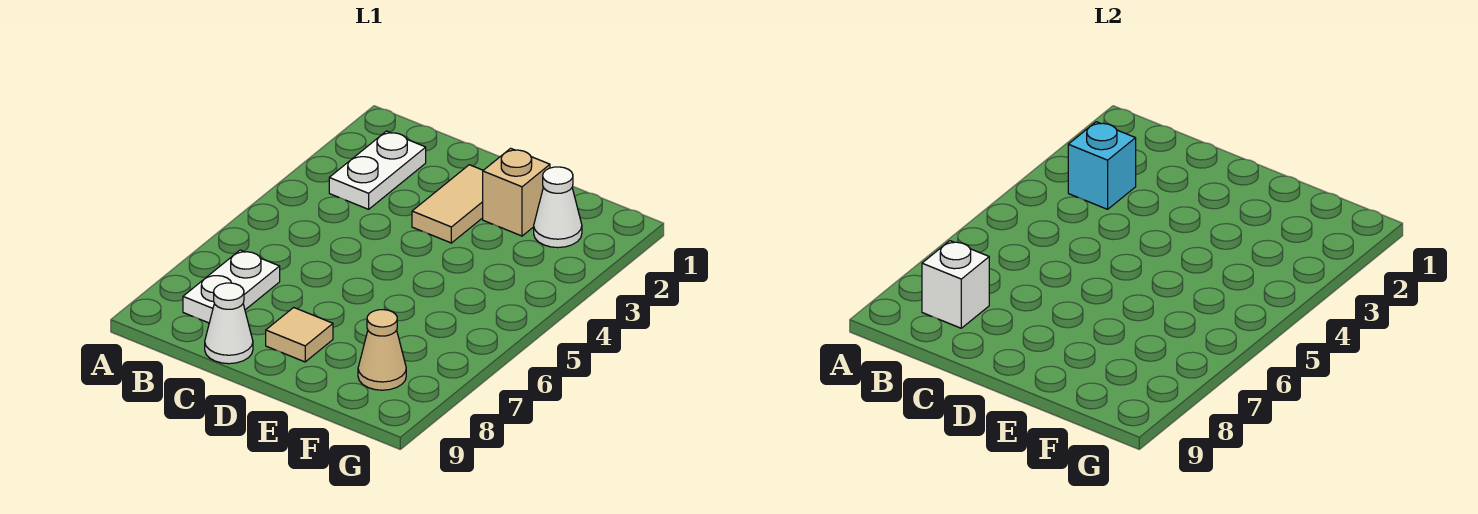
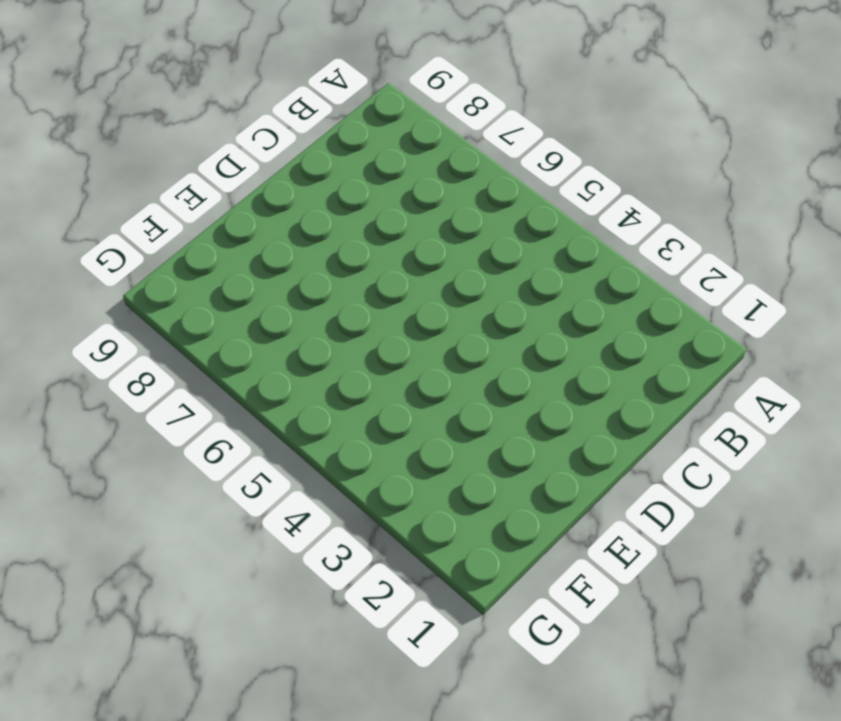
none -> white plate B2:B3 level 1
none -> white plate B7:B8 level 1

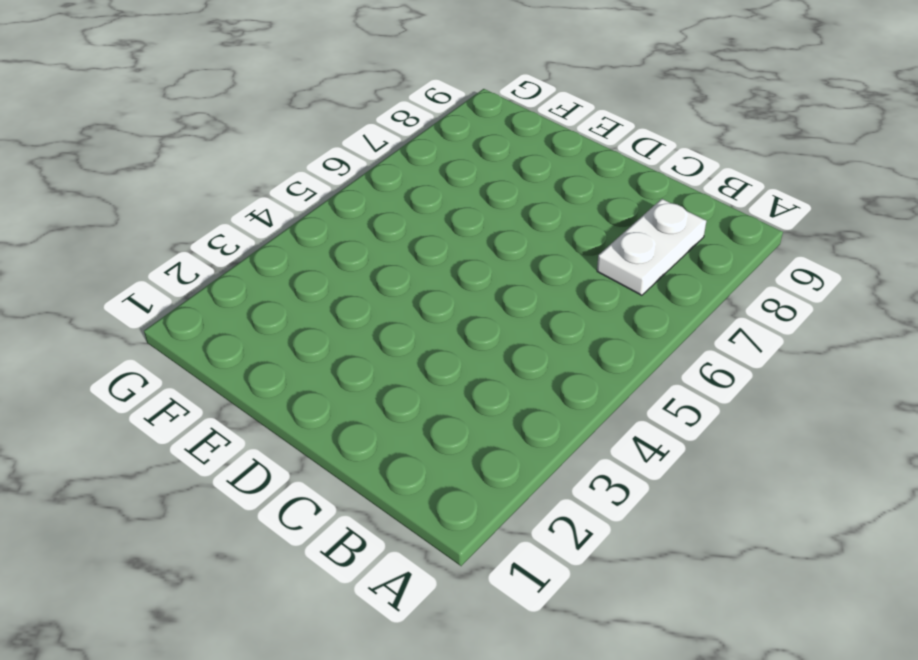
none -> white plate B2:B3 level 1
none -> white cone C9 level 1

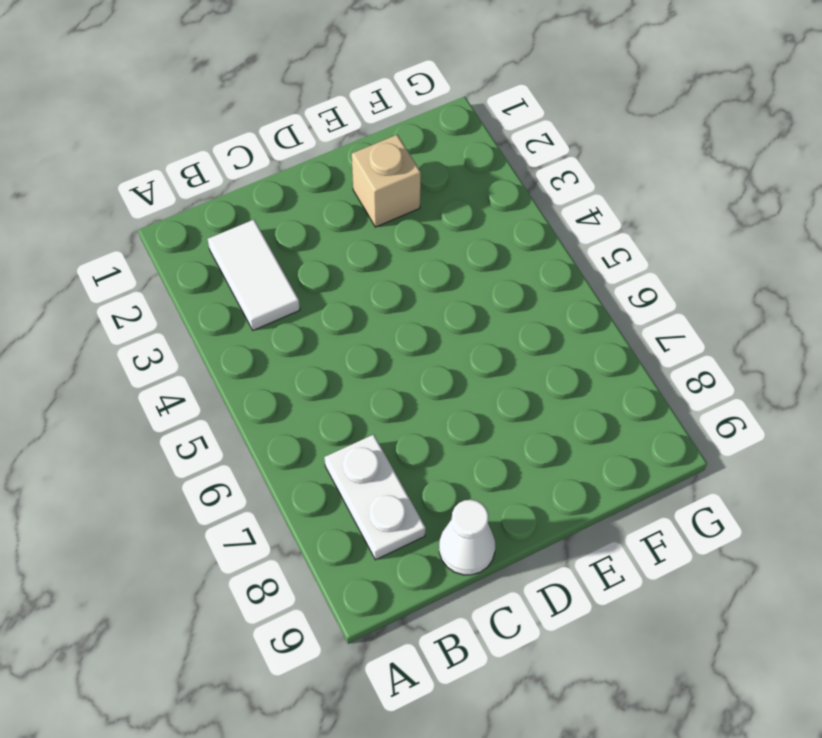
white tile B2:B3 level 1 -> white plate B2:B3 level 1
none -> tan tile D2:D3 level 1
none -> tan tile D8 level 1

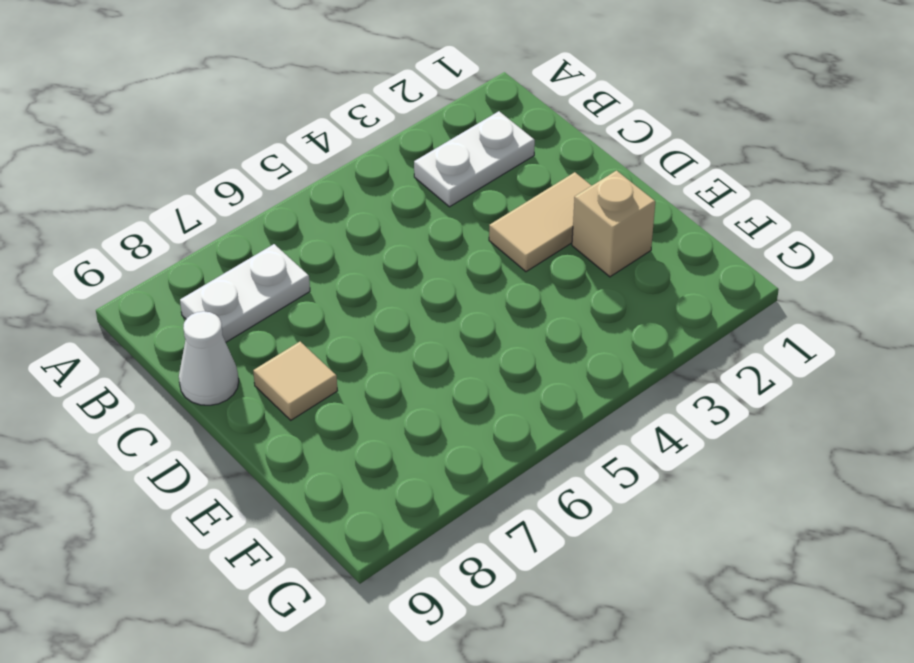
none -> white cone F2 level 1
none -> tan cone F8 level 1

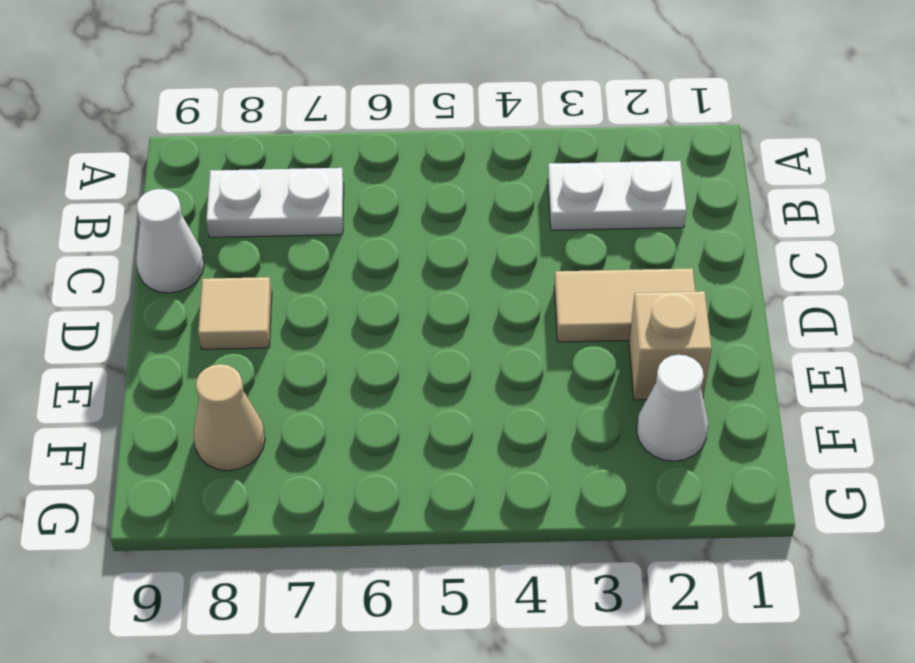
none -> cyan brick B3 level 2
none -> white brick B8 level 2

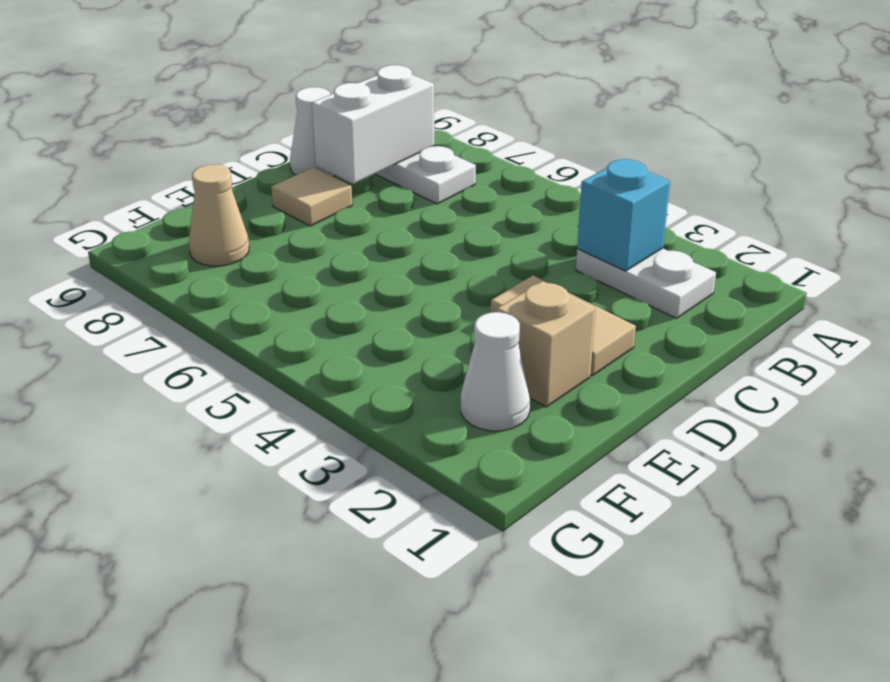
white brick B8:C8 level 2 -> white brick B8 level 2

